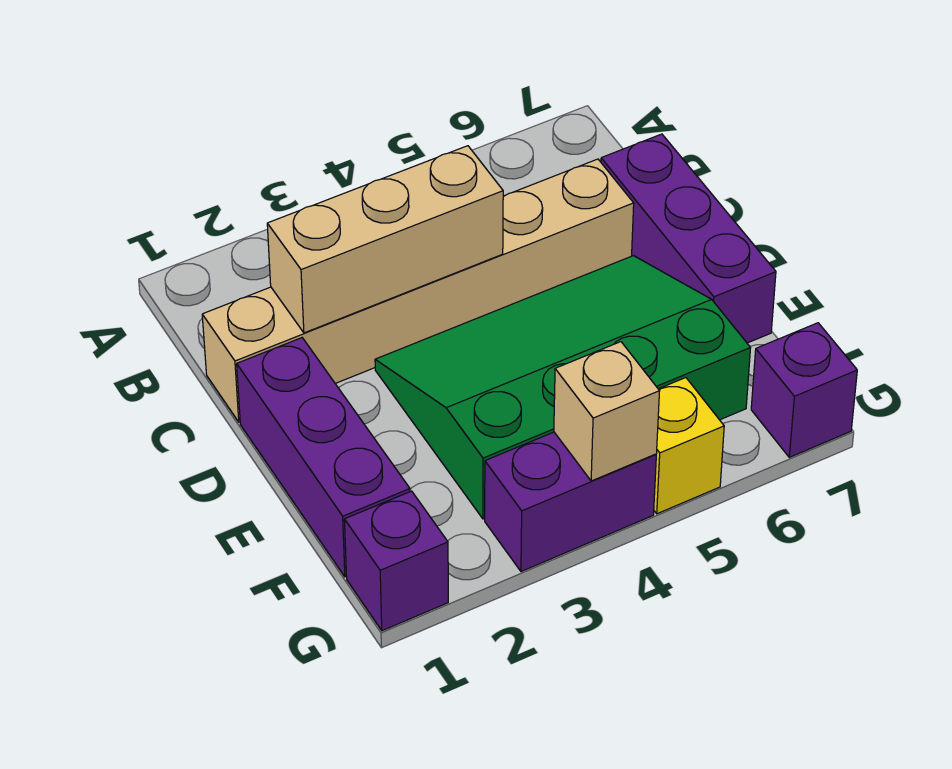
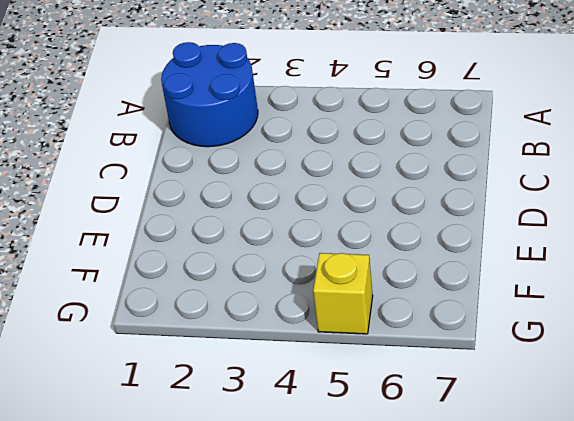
blue round brick A1:B2 level 1 -> none
none -> tan brick C1:C6 level 1
none -> purple brick C7:E7 level 1

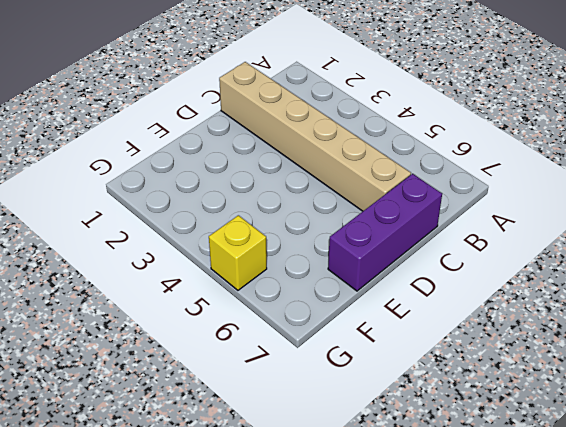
none -> purple brick D1:F1 level 1
none -> green slope D3:F6 level 1 top F

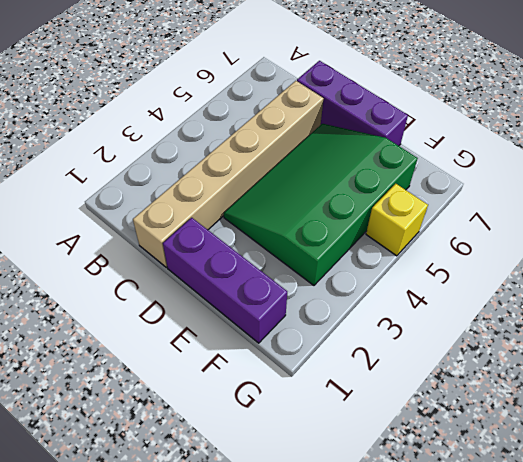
none -> purple brick G1 level 1
none -> purple brick G3:G4 level 1

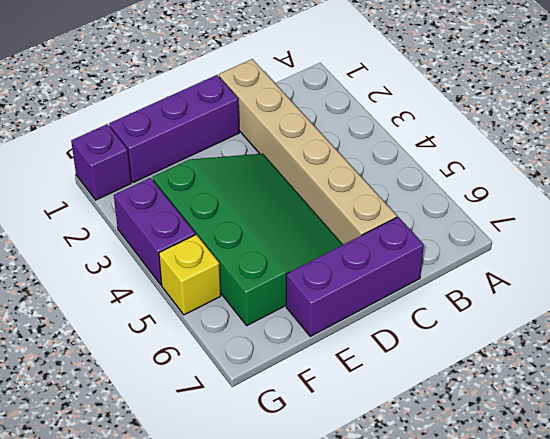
none -> purple brick G7 level 1
none -> tan brick C2:C4 level 2

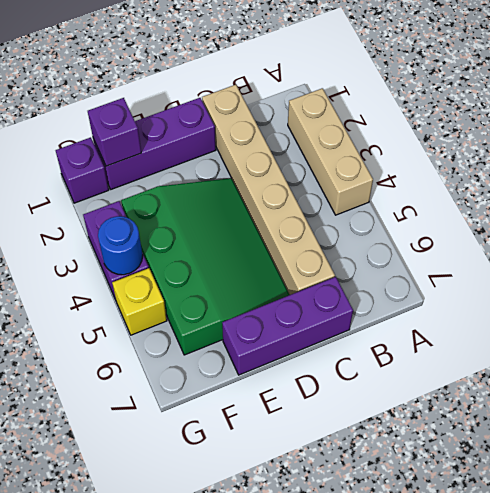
tan brick A2:A4 level 1 -> tan brick C2:C4 level 2
purple brick F1 level 2 -> purple brick G7 level 1
blue round brick G4 level 2 -> tan brick G4 level 2

